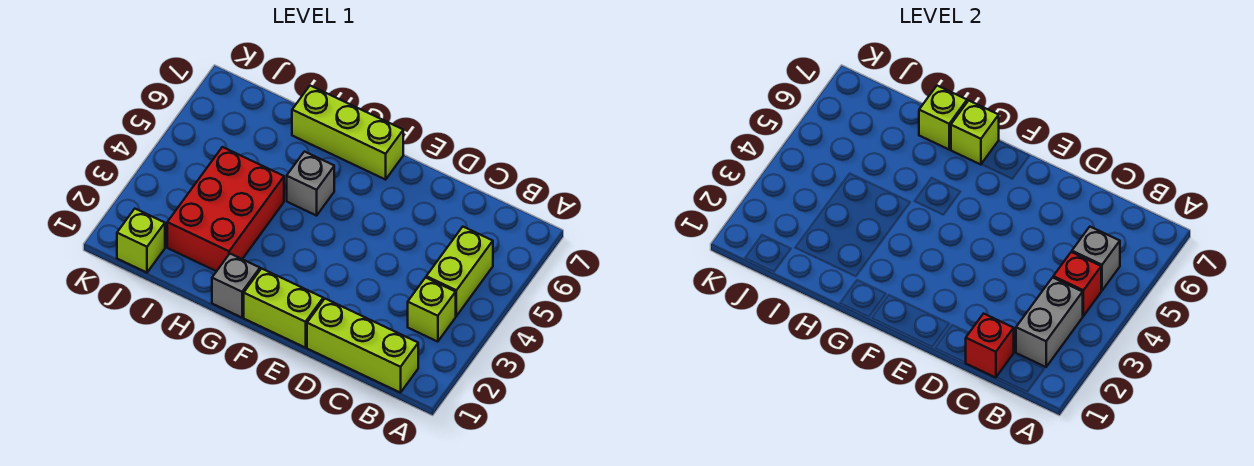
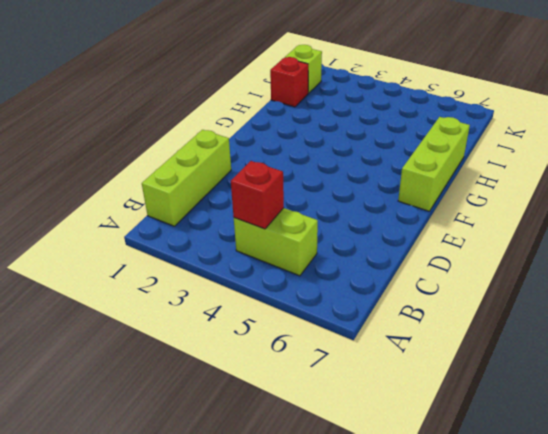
red brick I1 level 1 -> red brick C1 level 2
none -> lime brick B3 level 1
none -> lime brick E1:F1 level 1
none -> grey brick G1 level 1

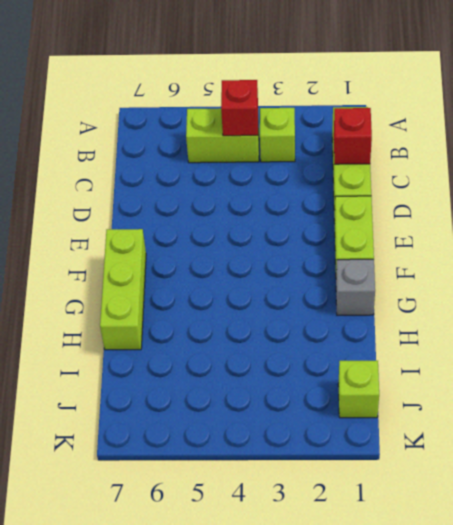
none -> grey brick G5 level 1
none -> red brick H2:I4 level 1
none -> grey brick B2:B3 level 2

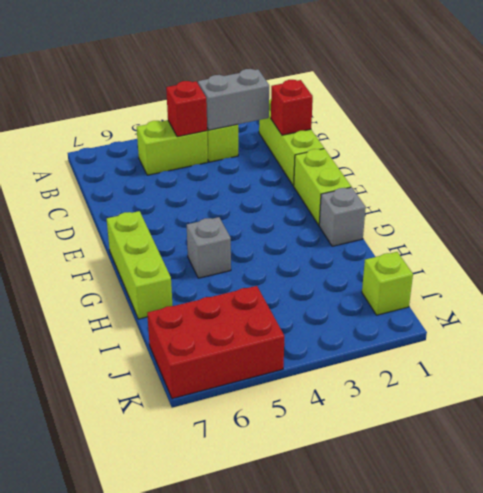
red brick J5:K7 level 1 -> red brick H2:I4 level 1
none -> grey brick B5 level 2
none -> lime brick G7 level 2
none -> lime brick H7 level 2

